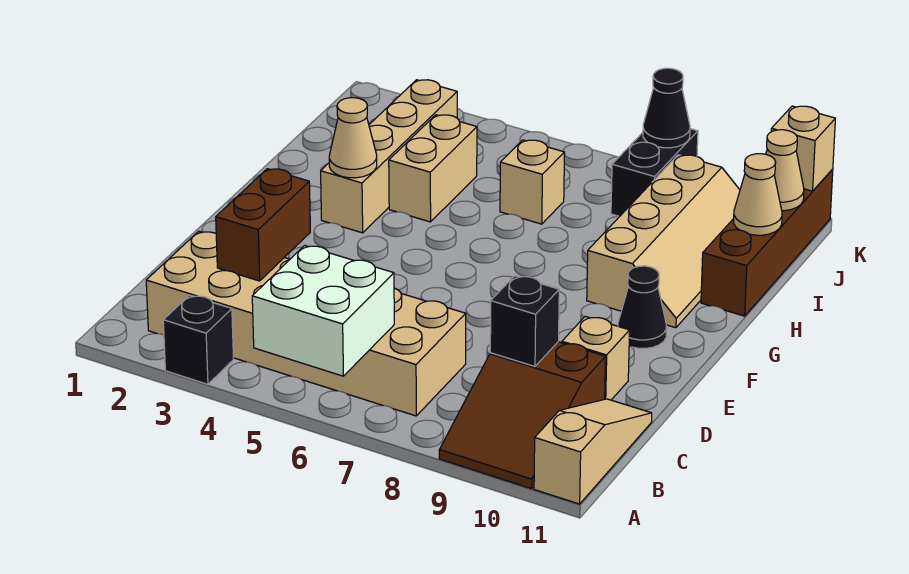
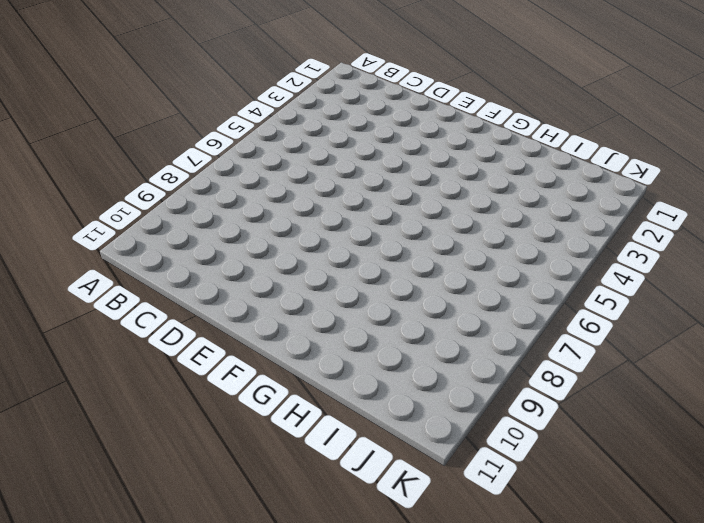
none -> black brick A3 level 1
none -> brown slope A9:C10 level 1 top C
none -> tan slope A11:C11 level 1 top A

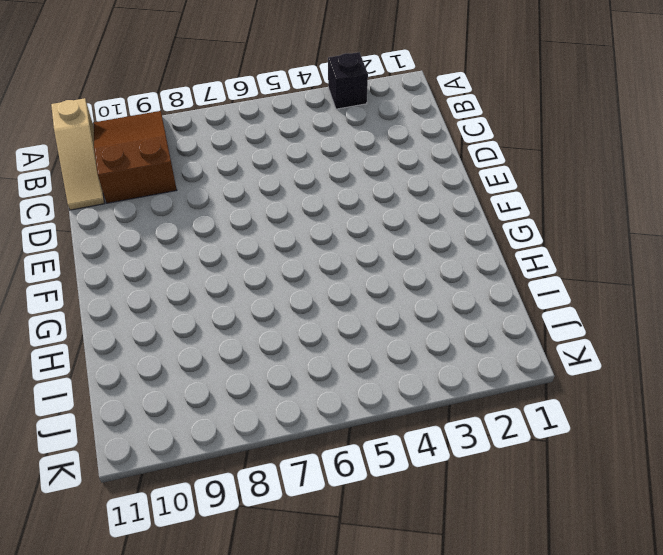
none -> tan brick B2:C7 level 1
none -> tan brick D10 level 1
none -> black cone F10 level 1

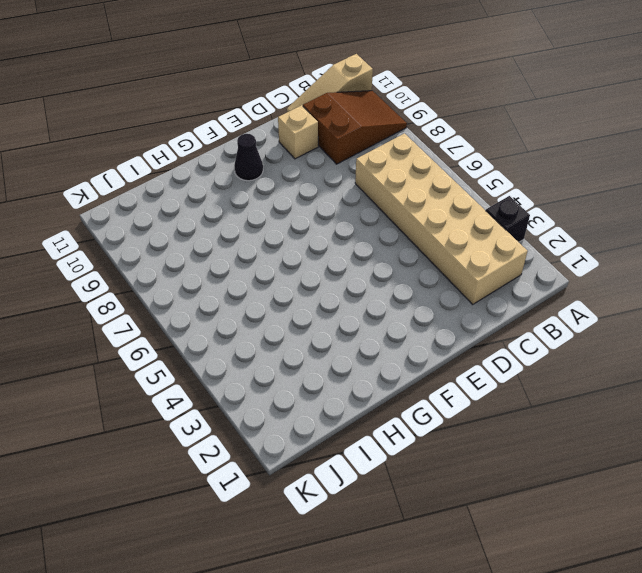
none -> tan brick G3:J3 level 1
none -> tan slope G9:J10 level 1 top 9
none -> tan brick H4:I4 level 1

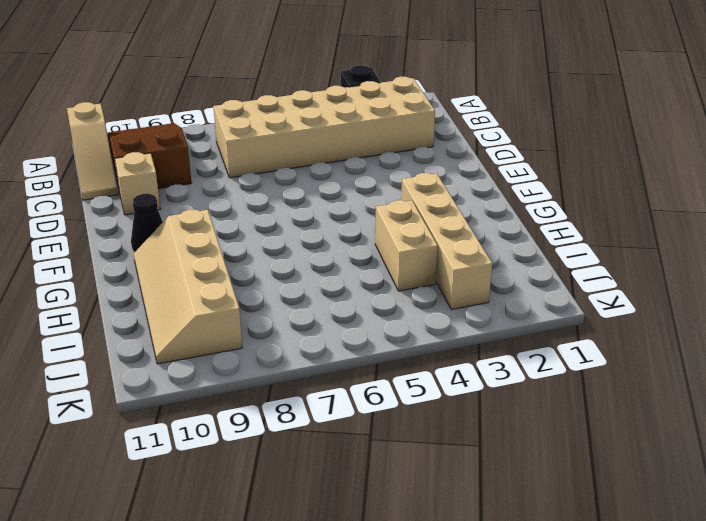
none -> brown brick H11:K11 level 1
none -> tan brick I6 level 1
none -> black brick J8:K8 level 1

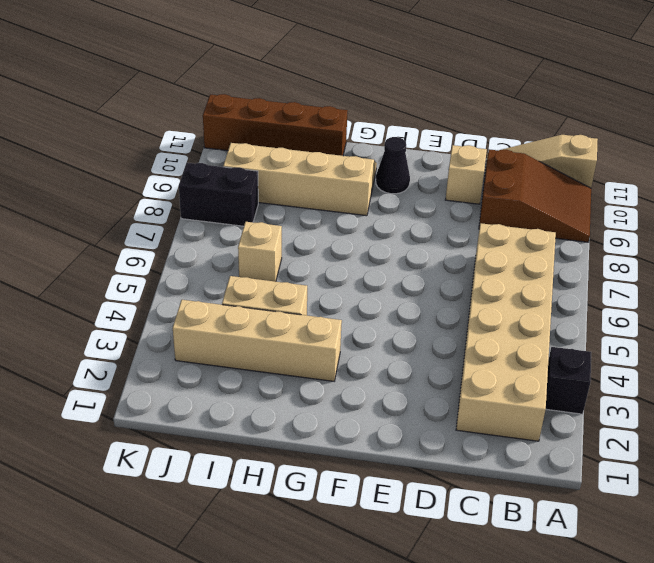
none -> white brick A5:B6 level 2
none -> brown brick C3:D3 level 2
none -> black brick C9 level 2

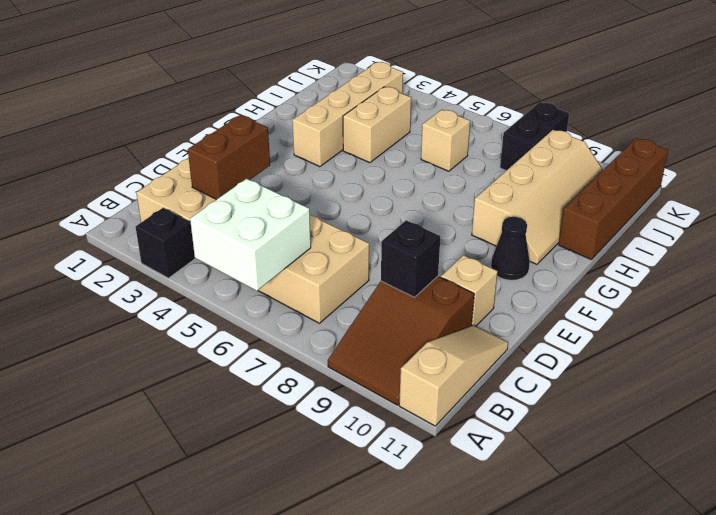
none -> tan cone G3 level 2
none -> tan cone I11 level 2
none -> tan cone J11 level 2

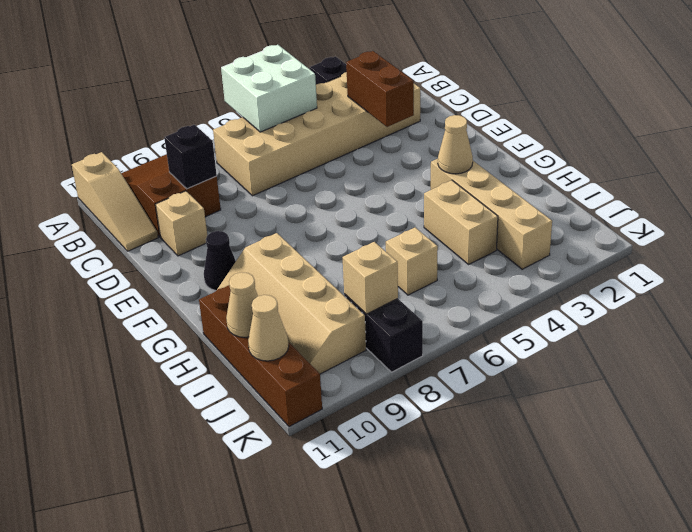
tan brick J8 level 2 -> tan brick K11 level 2
none -> black cone K8 level 2

